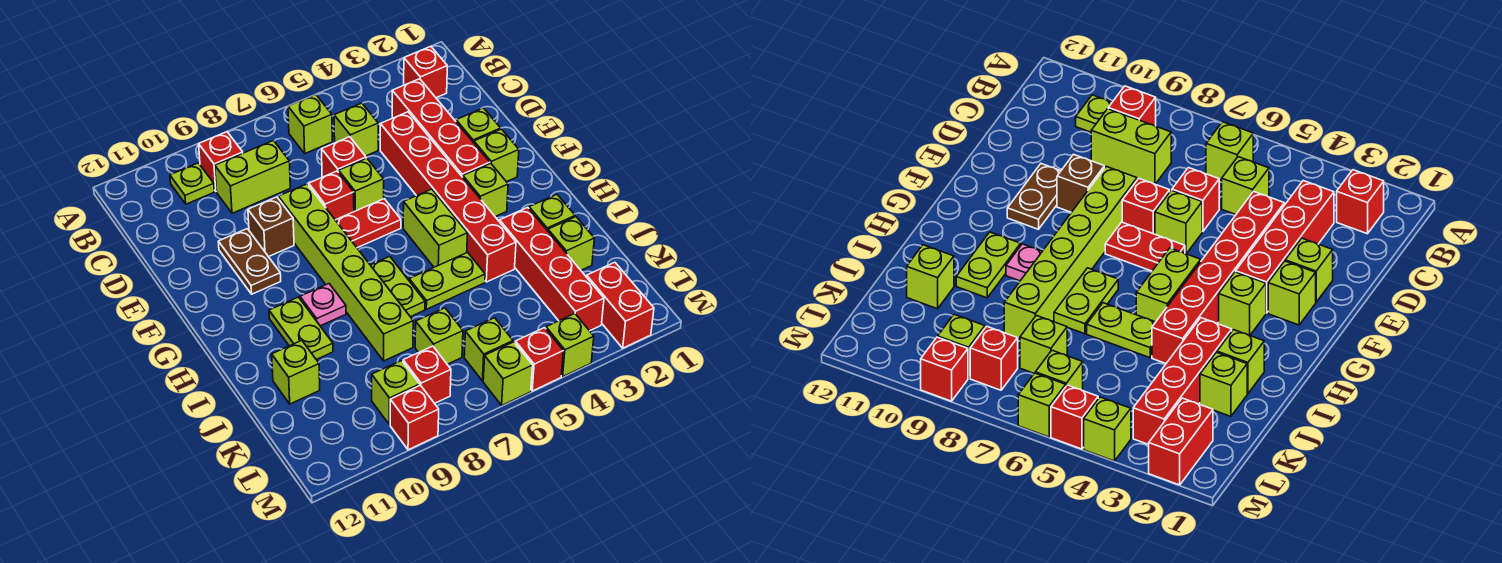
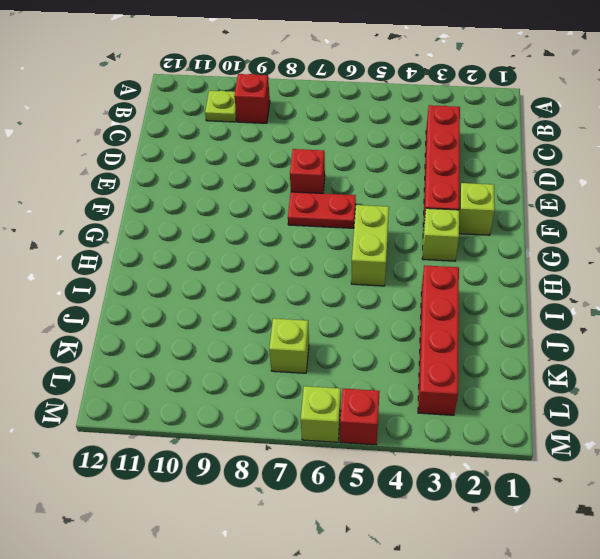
none -> red brick B2 level 1
none -> lime brick B6 level 1
none -> lime brick C5 level 1
none -> lime brick C8:C9 level 1

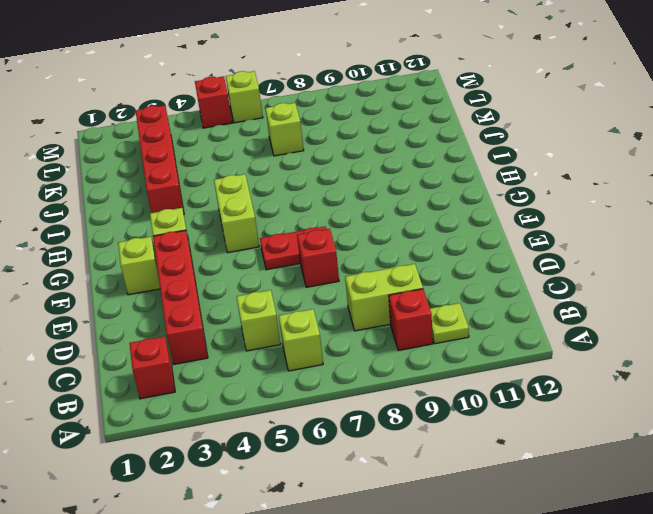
none -> red brick D4:I4 level 1
none -> red brick D6 level 1
none -> lime brick E2 level 1
none -> lime brick E6 level 1

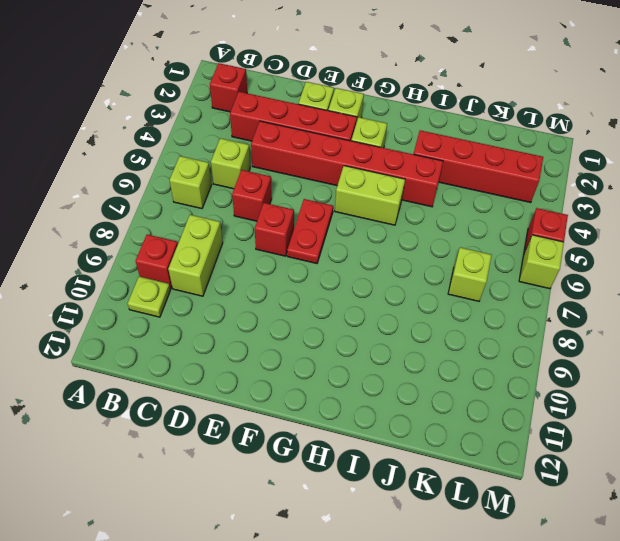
none -> lime brick E6 level 1
none -> lime brick E8:J8 level 1
none -> brown brick E9 level 1
none -> brown plate E10:F10 level 1

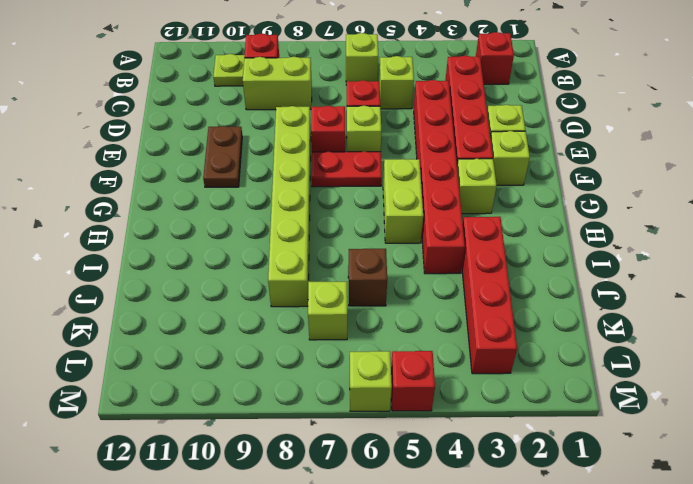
brown brick J6 level 1 -> brown brick E9 level 1
none -> lime plate H7:I7 level 1
none -> pink plate H9 level 1
none -> lime plate H10:I10 level 1
none -> lime brick I2 level 1

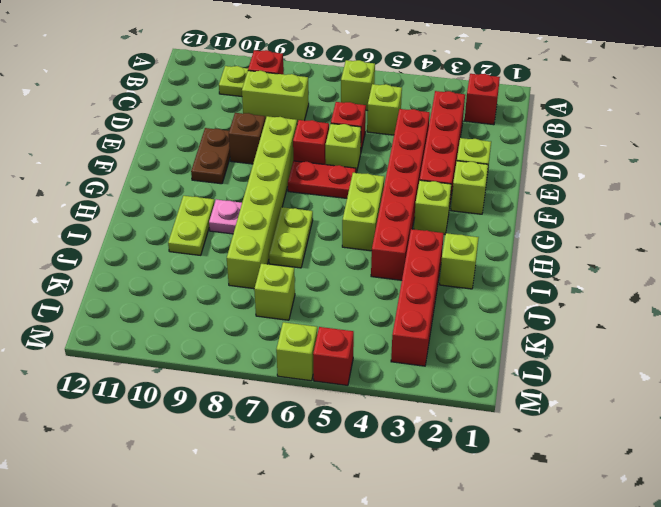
none -> lime plate I5:I6 level 1
none -> lime brick J2 level 1
none -> lime brick J11 level 1
none -> red brick L2:M2 level 1

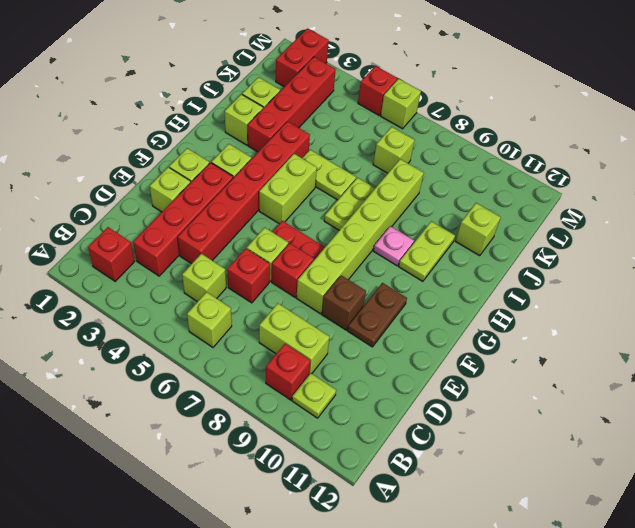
none -> lime brick L6 level 1
none -> red brick L8 level 1
none -> lime brick L9 level 1
none -> lime brick M4 level 1

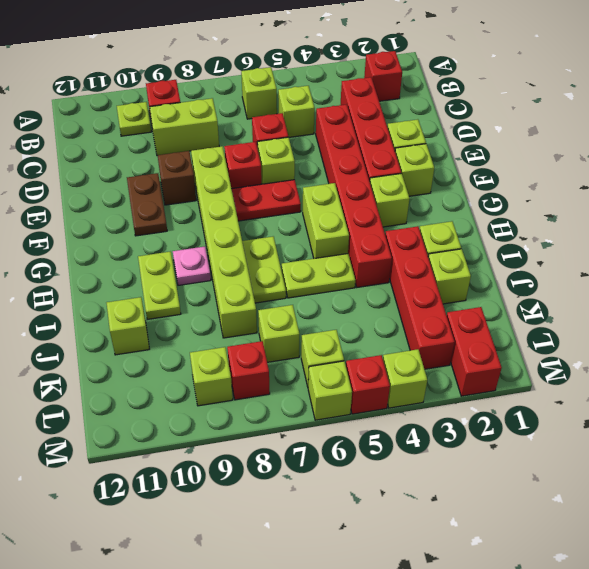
none -> red brick M9 level 1

